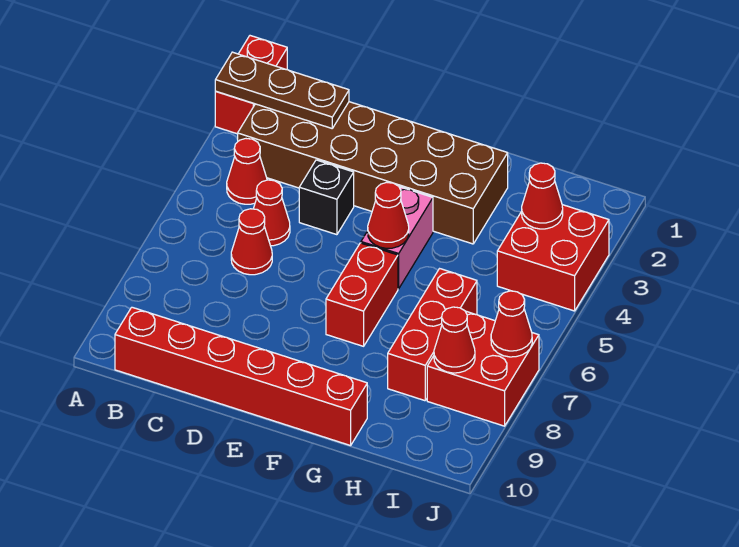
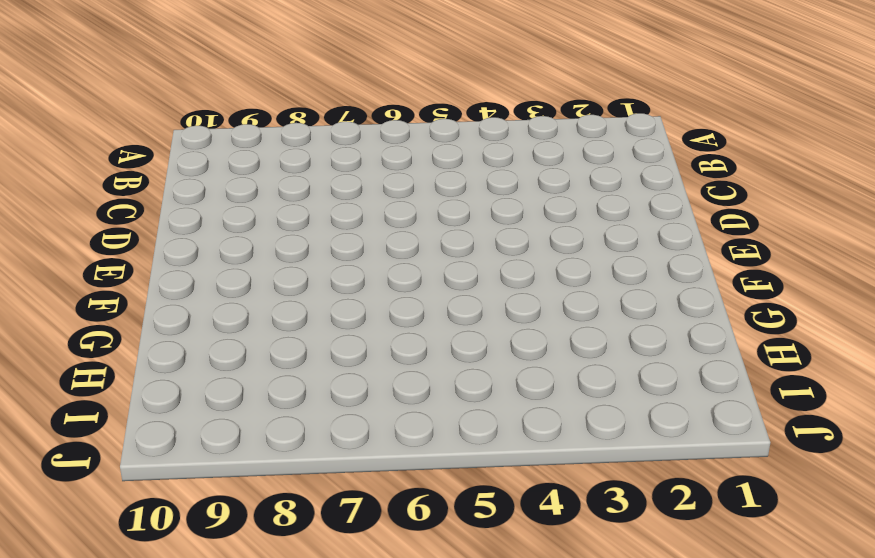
none -> red brick A1:A2 level 1
none -> brown brick B2:G3 level 1
none -> red cone B4 level 1

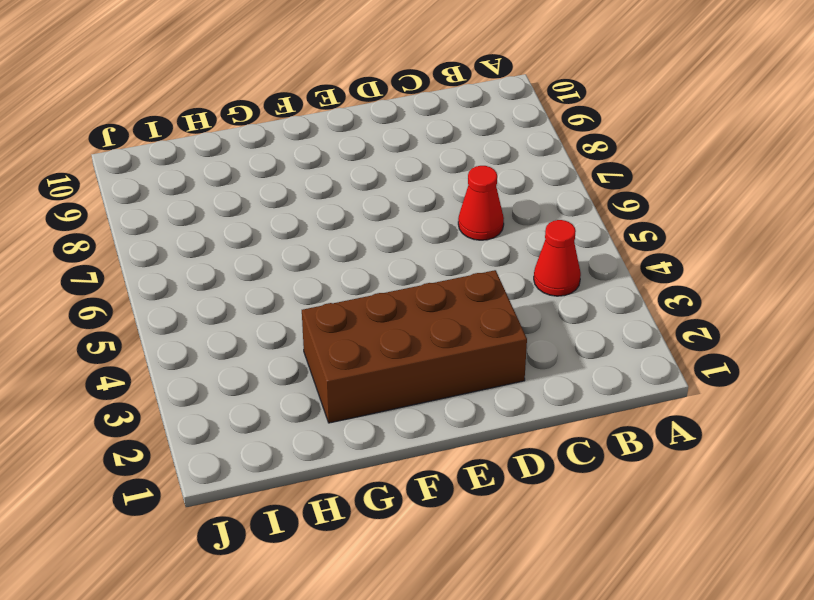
brown brick D2:G3 level 1 -> brown brick B2:G3 level 1
none -> red brick A1:A2 level 1
none -> red brick B10:G10 level 1
none -> red cone C5 level 1

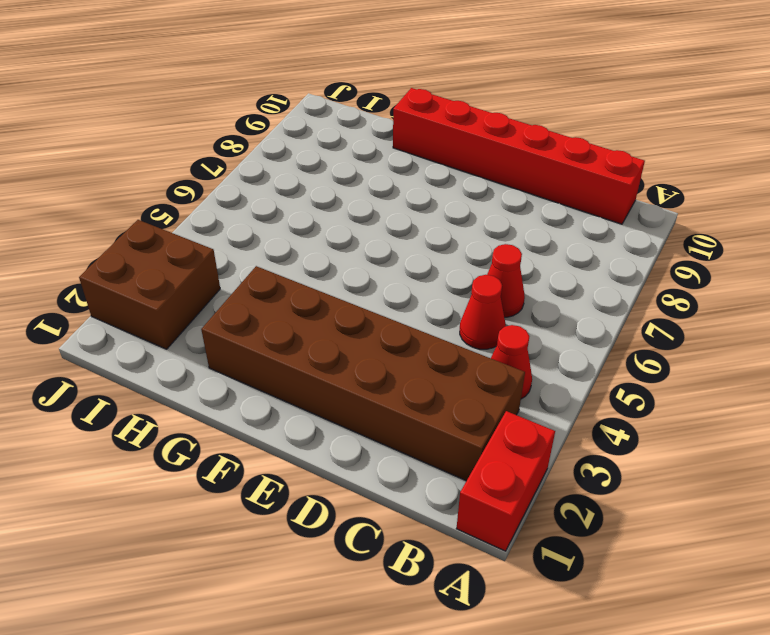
brown brick I2:J3 level 1 -> red brick I3:J4 level 1
none -> black brick D4 level 1
none -> pink brick F4:F5 level 1
none -> red brick F6:F7 level 1

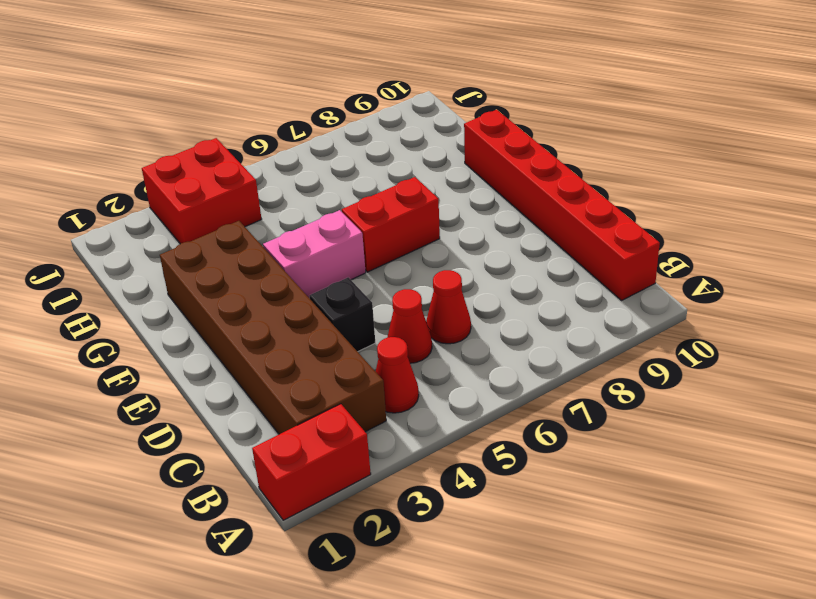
none -> red brick H6:H8 level 1
none -> red brick I7:J8 level 1
none -> brown plate A2:C2 level 2

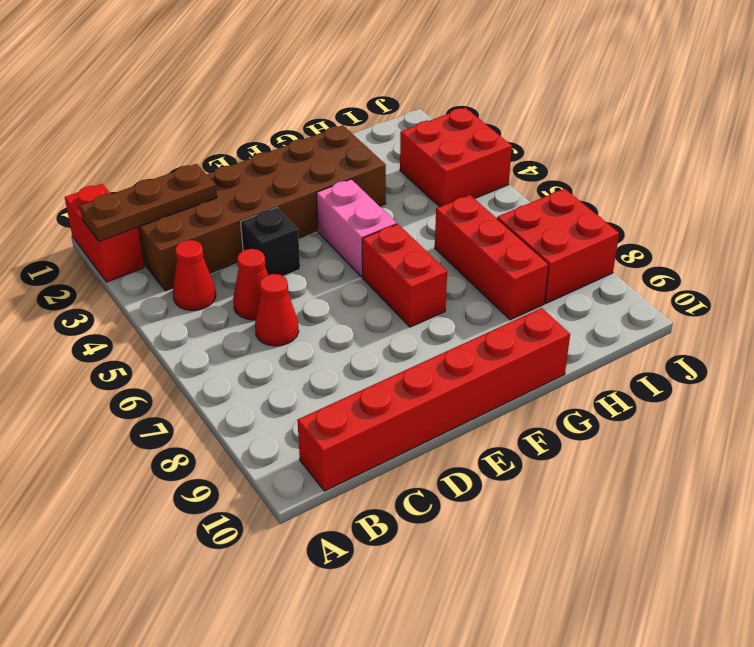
none -> red cone F5 level 2
none -> red cone I3 level 2
none -> red cone I8 level 2

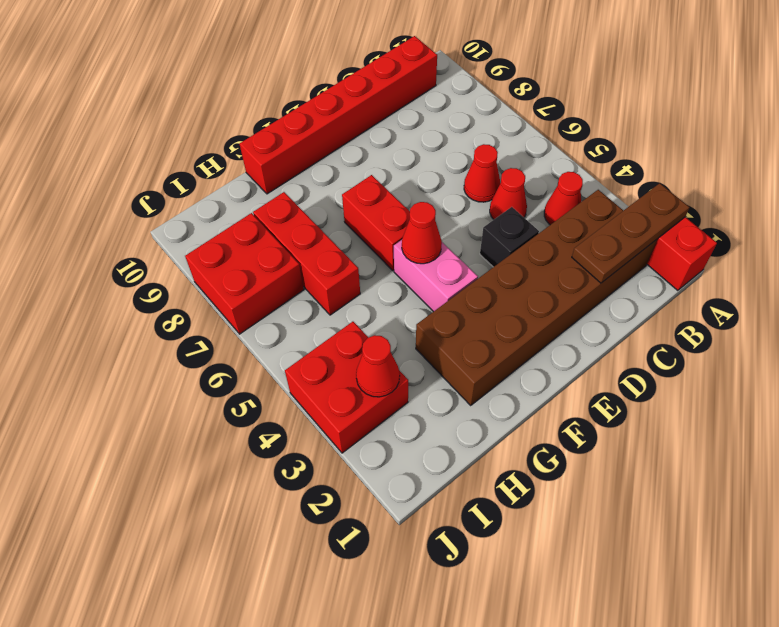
none -> red cone I8 level 2
none -> red cone J7 level 2

